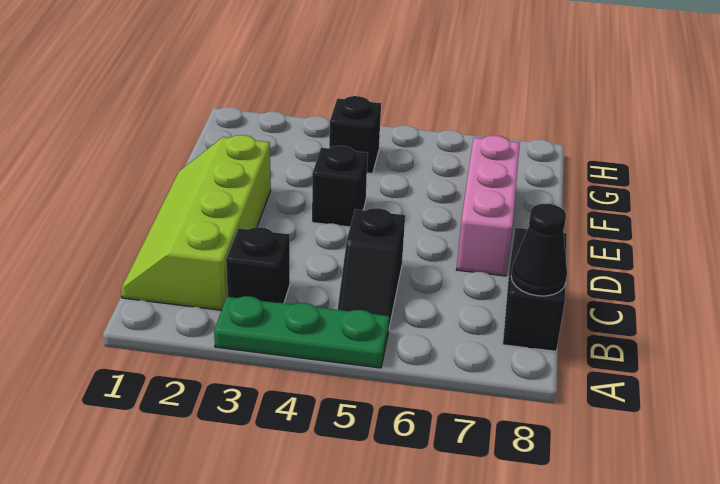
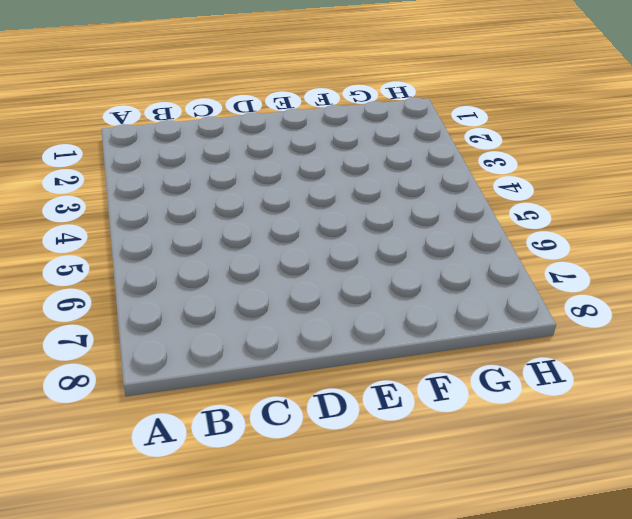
none -> green plate A3:A5 level 1
none -> lime slope B1:E2 level 1 top 2

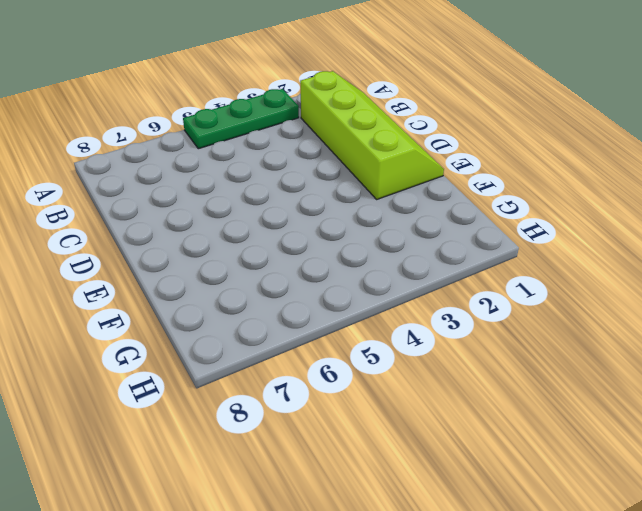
none -> black brick B3 level 1
none -> black slope B5:C5 level 1 top C

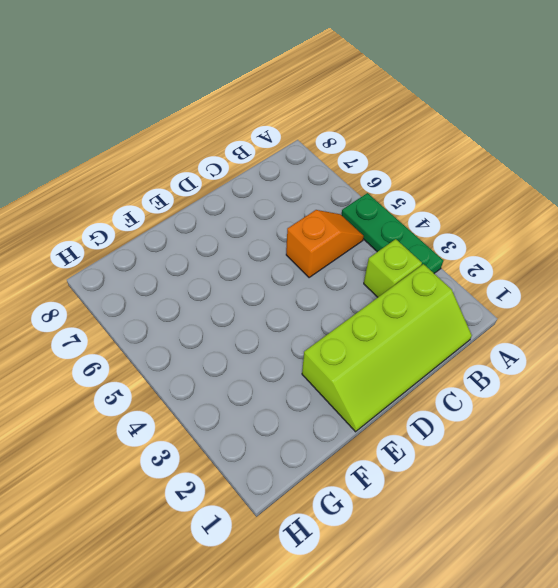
lime brick B3 level 1 -> black brick B3 level 1
orange slope B5:C5 level 1 top C -> black slope B5:C5 level 1 top C
none -> black brick B8:C8 level 1
none -> pink brick D7:F7 level 1

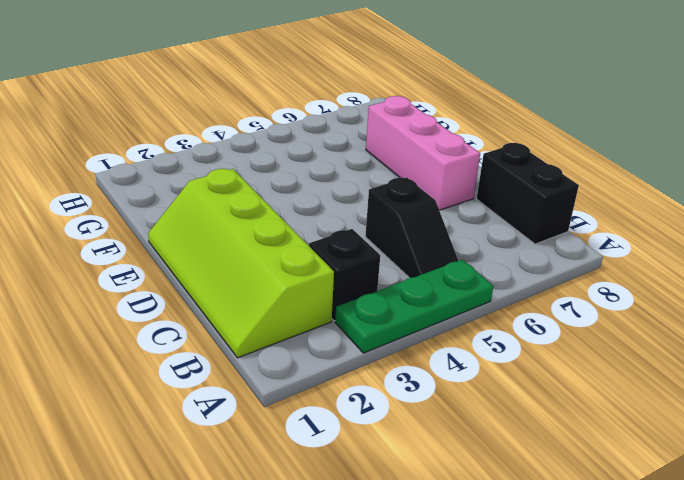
none -> black brick E4 level 1
none -> black brick G4 level 1

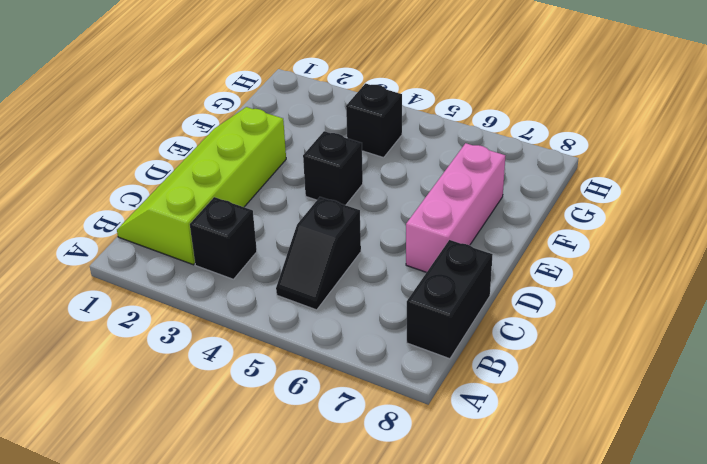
none -> green plate A3:A5 level 1
none -> black cone B8 level 2

